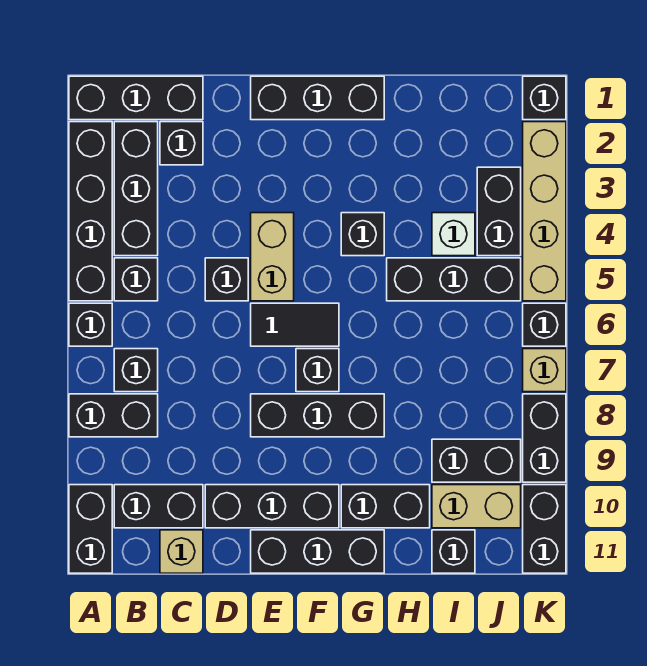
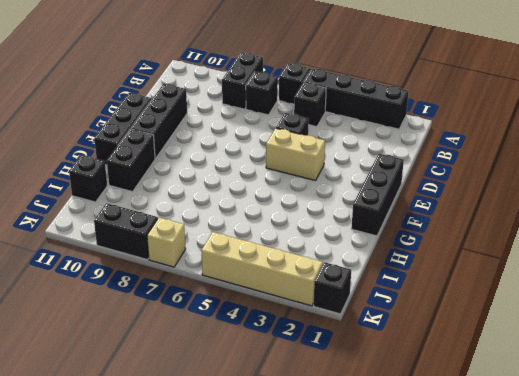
none -> black brick A1:C1 level 1
none -> black brick A10:A11 level 1
none -> black brick B2:B4 level 1
none -> black brick B10:C10 level 1

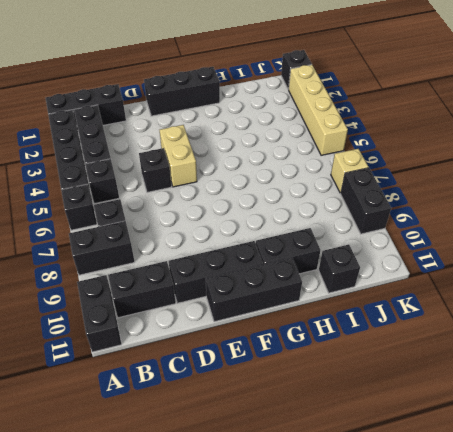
none -> black brick C2 level 1
none -> tan brick C11 level 1
none -> black tile E6:F6 level 1
none -> black brick E8:G8 level 1

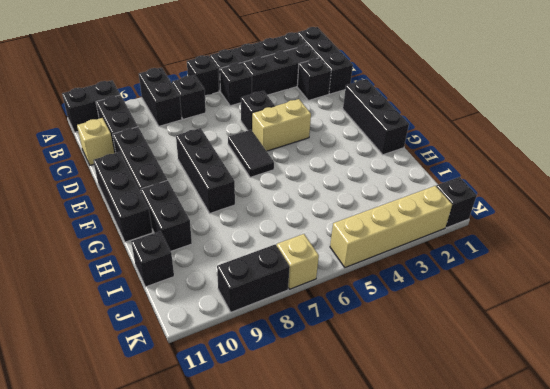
none -> black brick F7 level 1
none -> black brick G4 level 1
none -> black brick H5:J5 level 1
none -> white brick I4 level 1

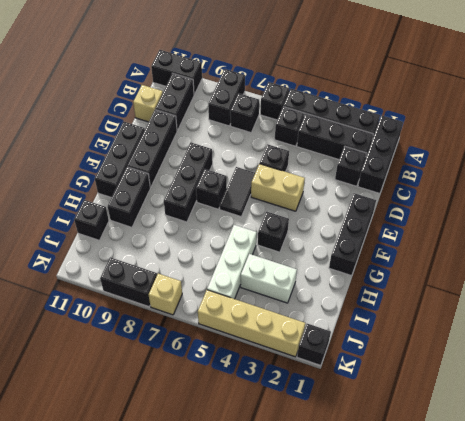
white brick H5:J5 level 1 -> black brick H5:J5 level 1
white brick I3:I4 level 1 -> white brick I4 level 1
none -> black brick I9:J9 level 1
none -> tan brick I10:J10 level 1
none -> black brick J3:J4 level 1
none -> black brick K6 level 1

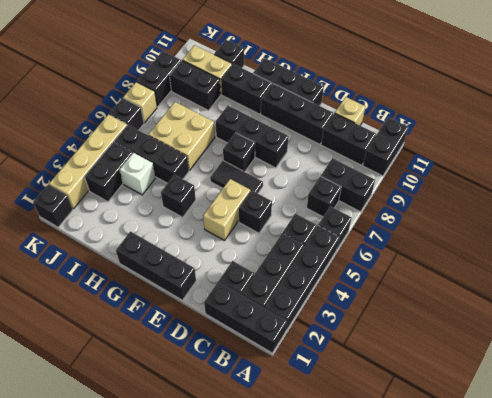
tan brick H6:I7 level 1 -> none
none -> black brick K10:K11 level 1

